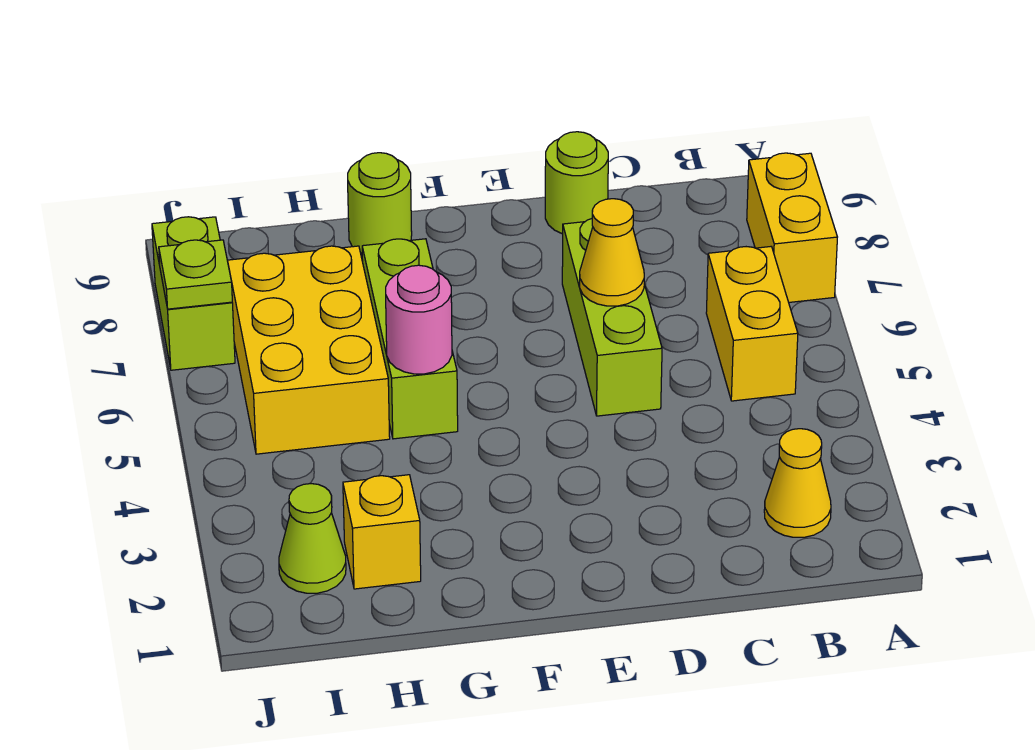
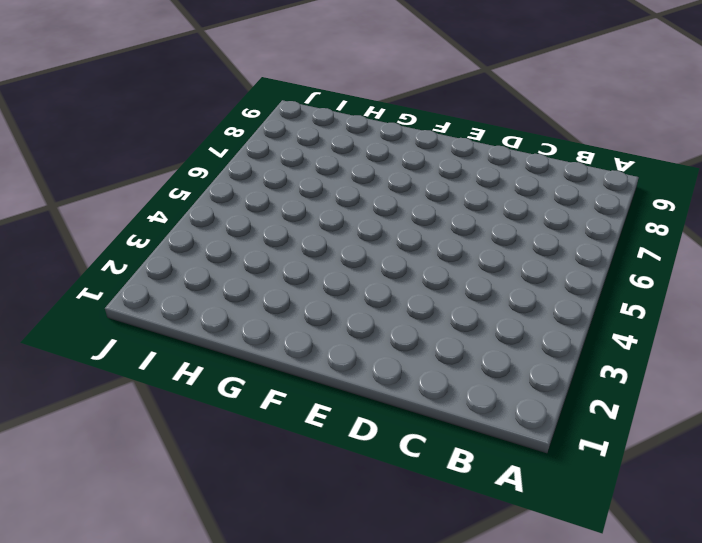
none -> yellow brick A7:A8 level 1
none -> yellow cone B2 level 1
none -> yellow brick B5:B6 level 1

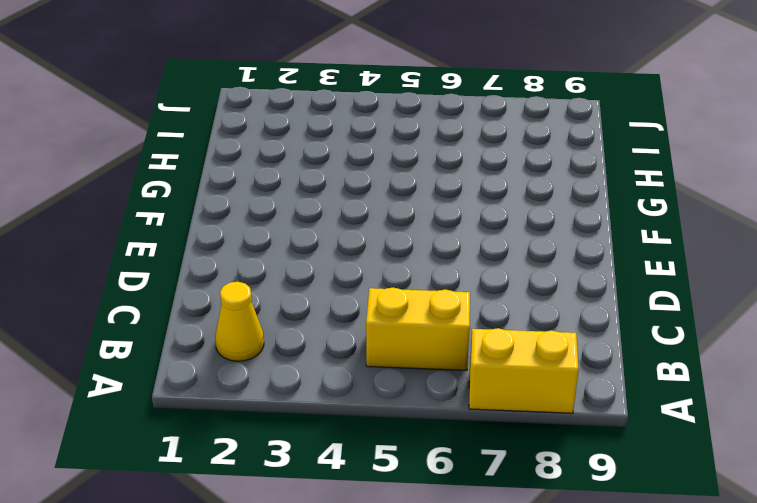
none -> lime brick D5:D7 level 1
none -> lime round brick D9 level 1
none -> lime brick G5:G7 level 1

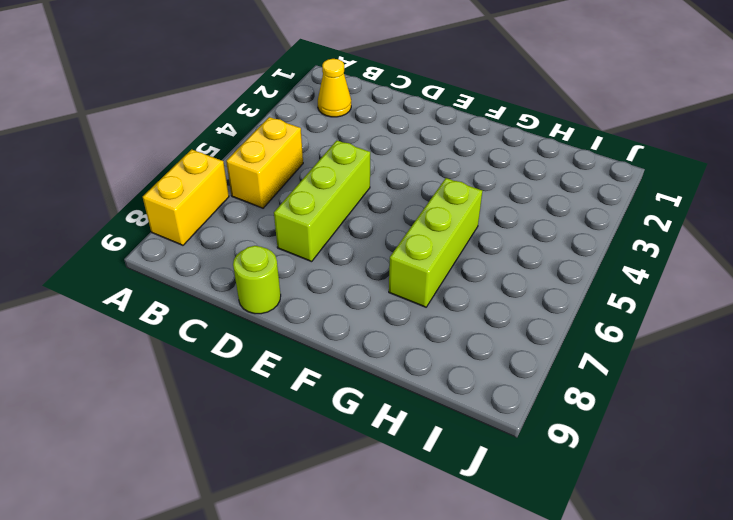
none -> lime round brick G9 level 1
none -> yellow brick H2 level 1
none -> yellow brick H5:I7 level 1

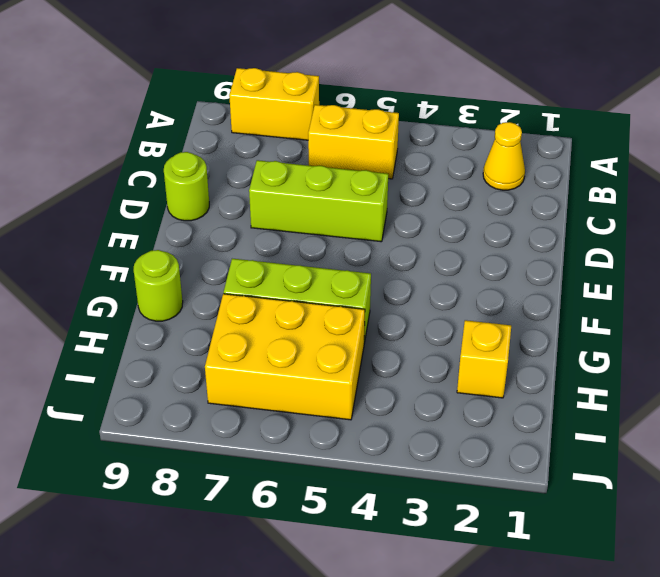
none -> lime cone I2 level 1
none -> lime brick J7:J8 level 1
none -> yellow cone D6 level 2

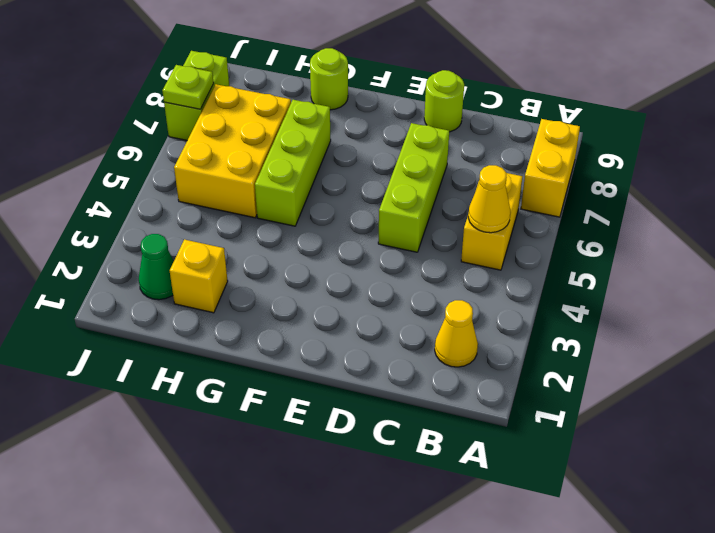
yellow cone B5 level 2 -> yellow cone D6 level 2
green cone I2 level 1 -> lime cone I2 level 1
none -> pink round brick G5 level 2

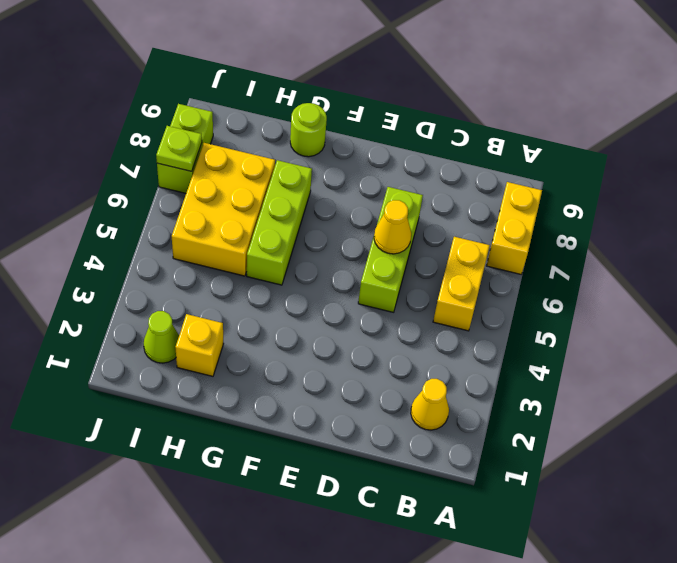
none -> lime round brick D9 level 1
none -> pink round brick G5 level 2

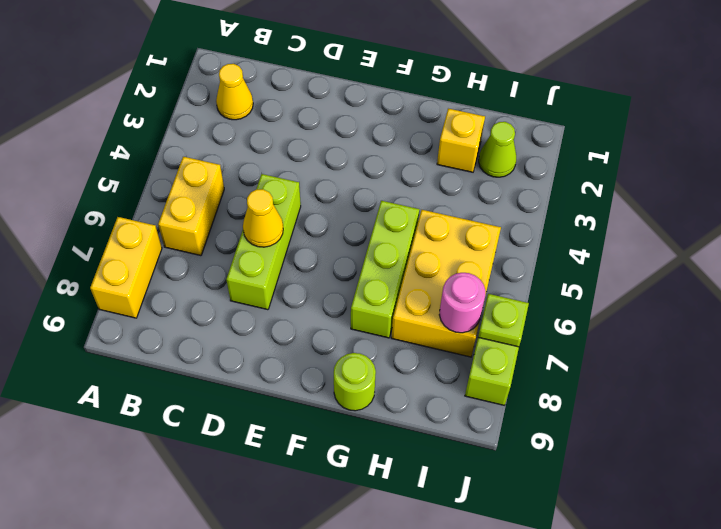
pink round brick I7 level 2 -> pink round brick G5 level 2
none -> lime round brick D9 level 1

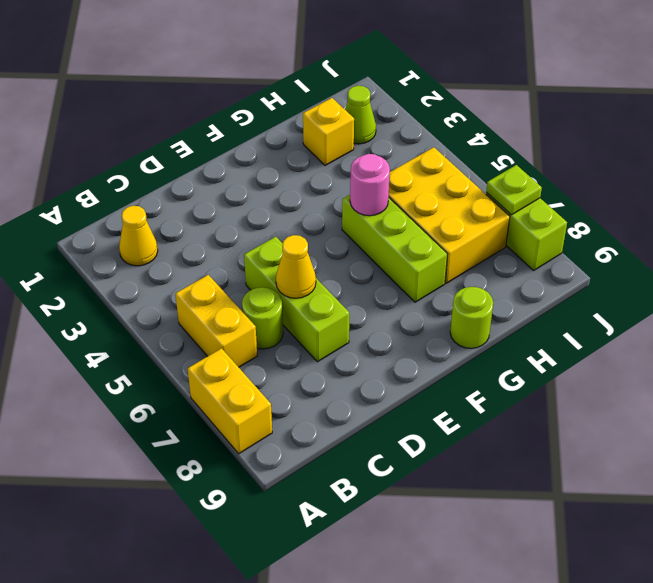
lime round brick C6 level 1 -> lime round brick D9 level 1

